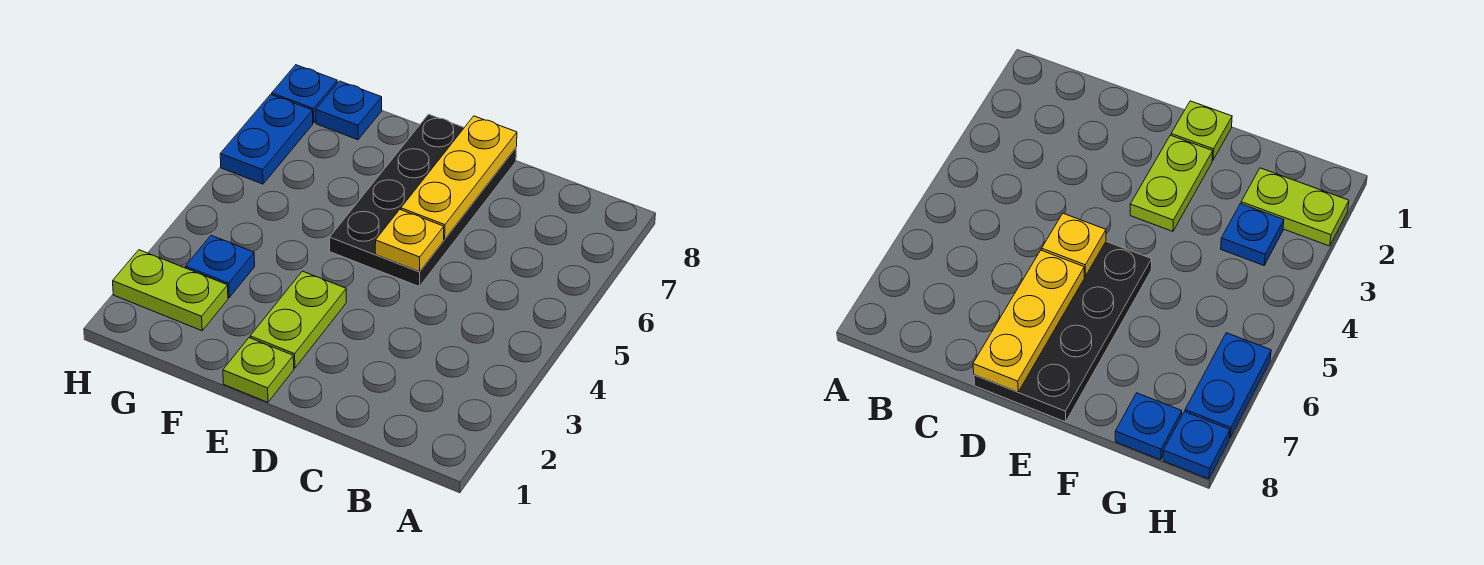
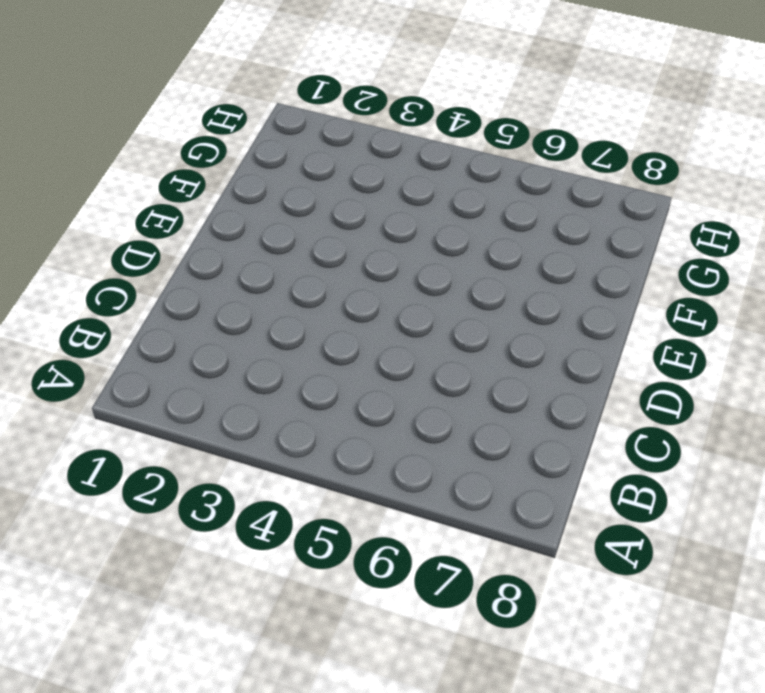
none -> black plate D5:E8 level 1
none -> lime plate E1 level 1

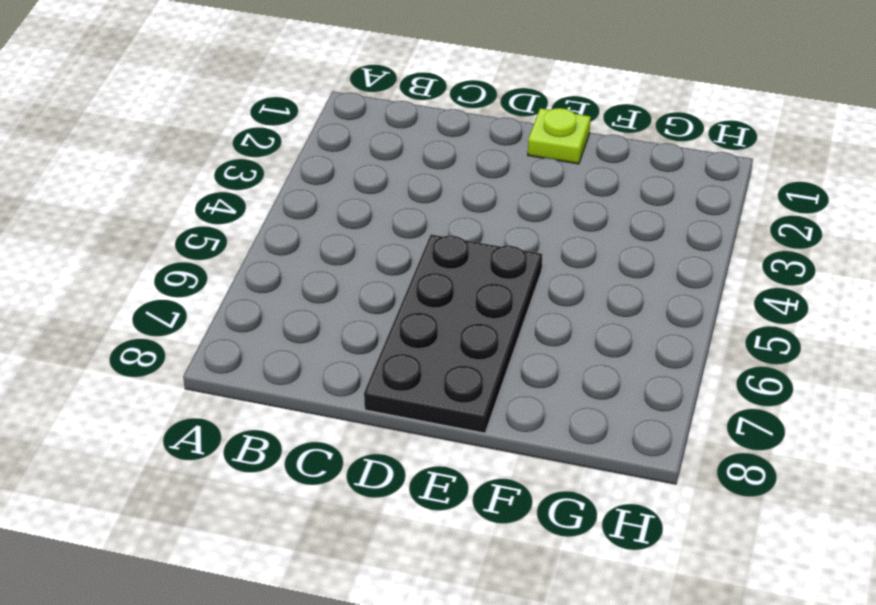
none -> lime plate E2:E3 level 1
none -> lime plate G2:H2 level 1

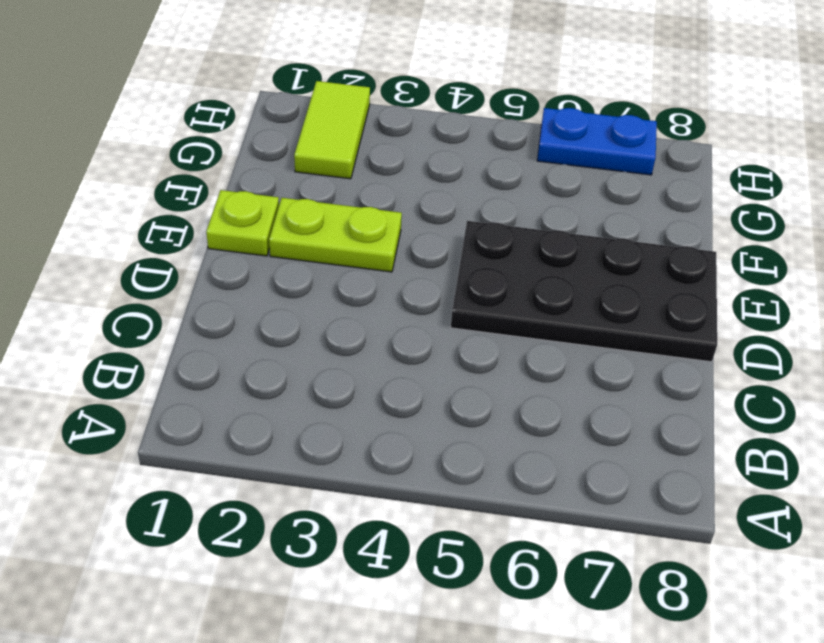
lime tile G2:H2 level 1 -> lime plate G2:H2 level 1
none -> blue plate G3 level 1
none -> blue plate G8 level 1

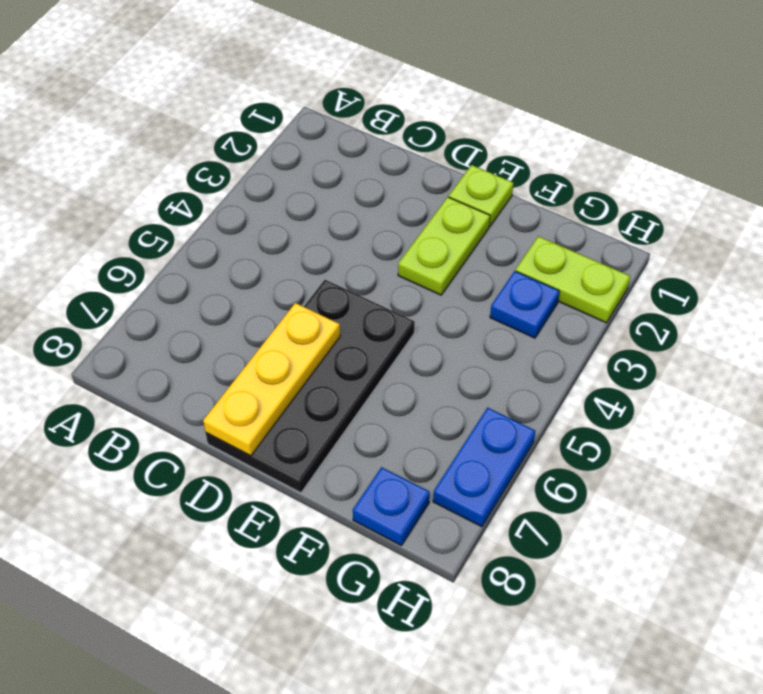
none -> blue plate H8 level 1
none -> yellow plate D5 level 2

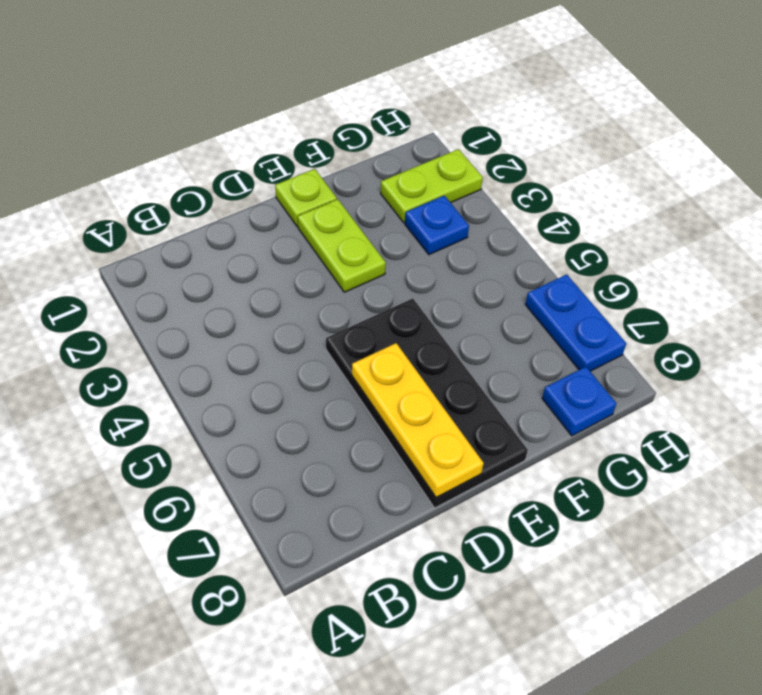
none -> blue plate H8 level 1
none -> yellow plate D5 level 2

